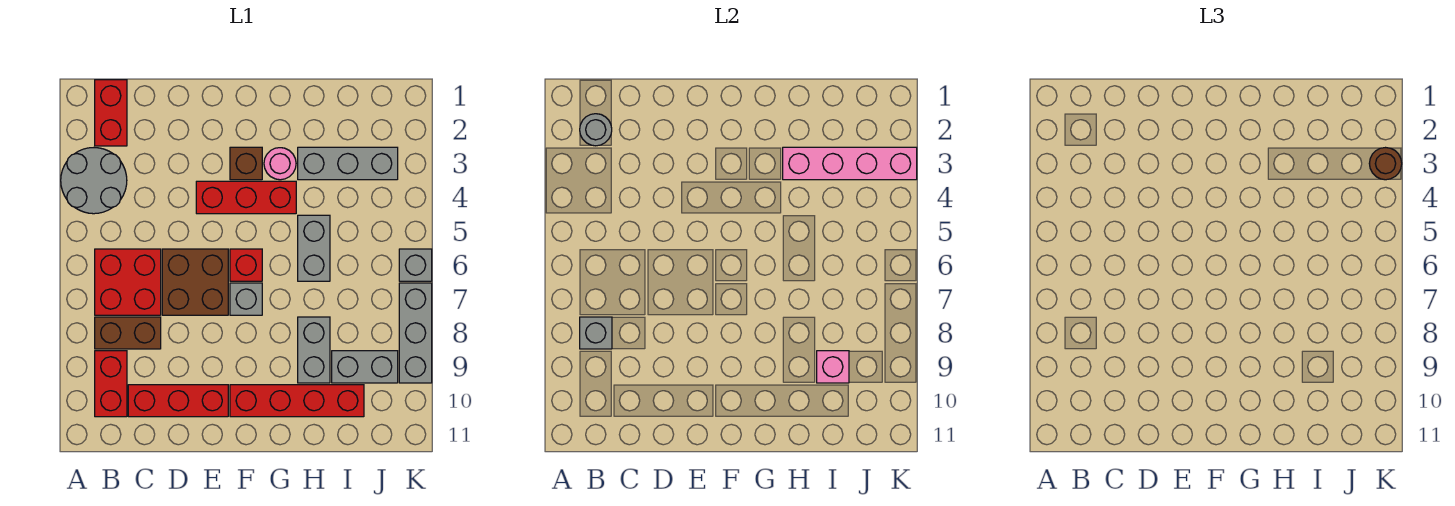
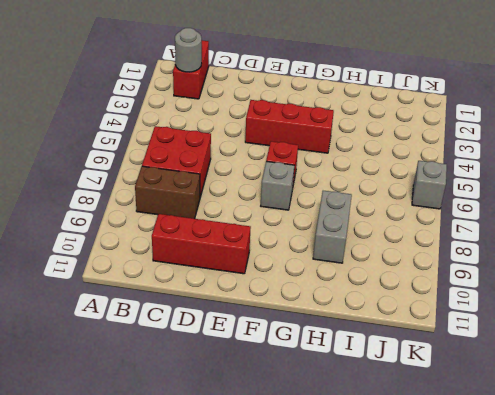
none -> grey round brick A3:B4 level 1
none -> red brick B9:B10 level 1
none -> brown brick D6:E7 level 1

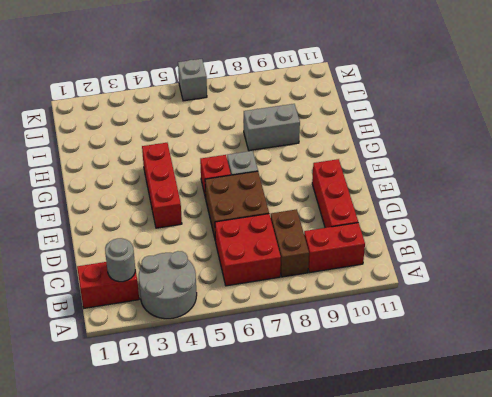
none -> brown brick F3 level 1
none -> red brick F10:I10 level 1
none -> pink round brick G3 level 1

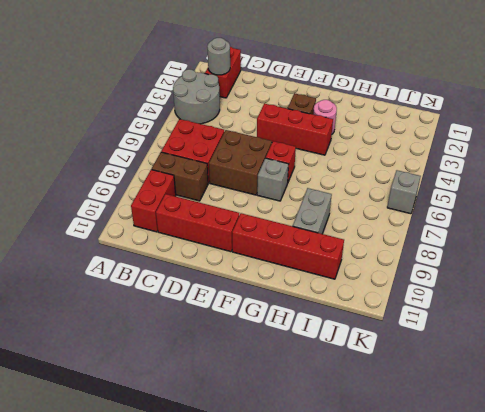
none -> grey brick H3:J3 level 1
none -> grey brick H5:H6 level 1
none -> grey brick I9:J9 level 1

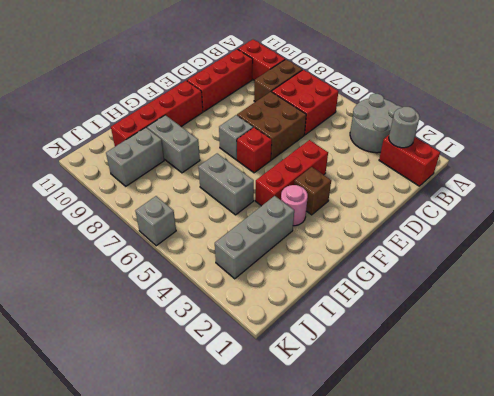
none -> grey brick K7:K9 level 1
none -> grey brick B8 level 2
none -> pink brick H3:K3 level 2

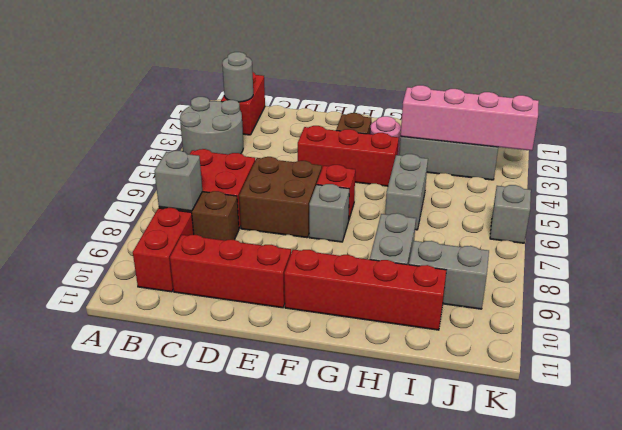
none -> grey brick K7:K9 level 1
none -> pink brick I9 level 2
none -> brown round brick K3 level 3

